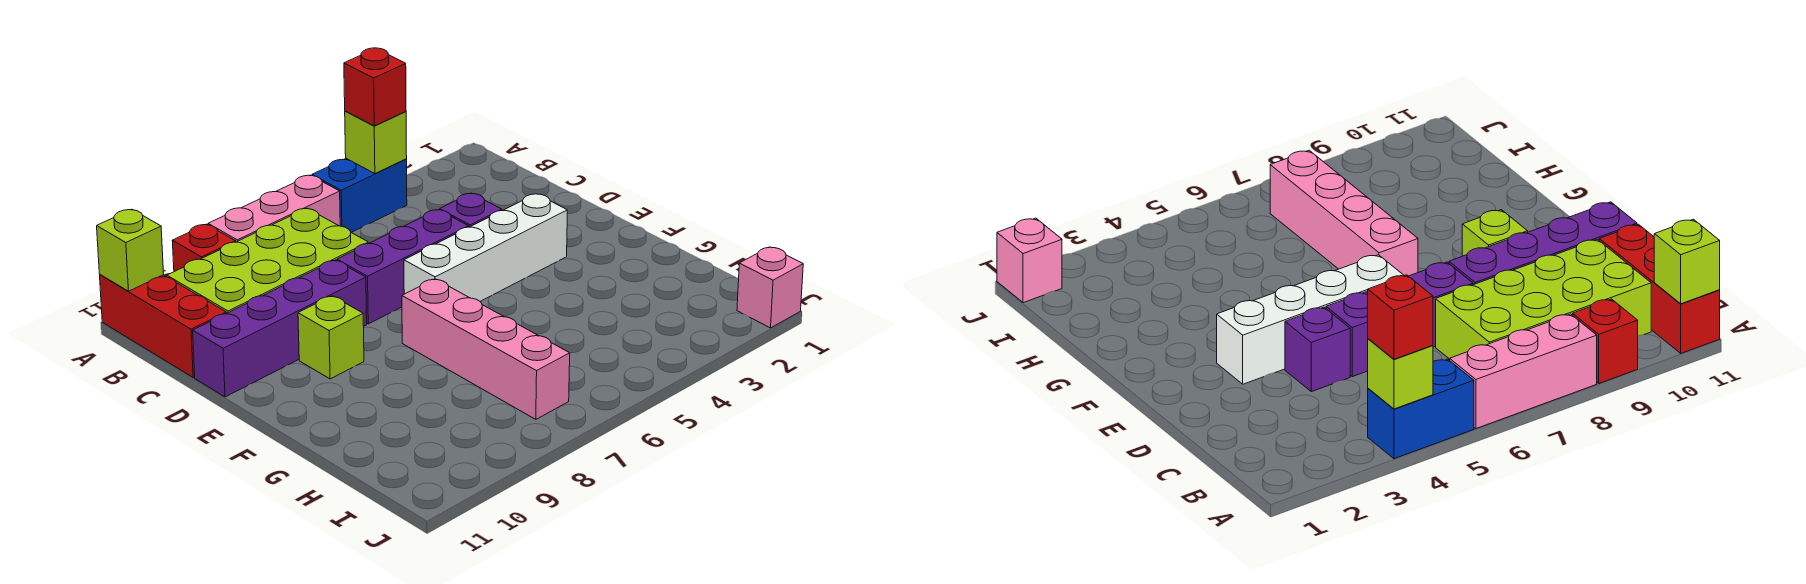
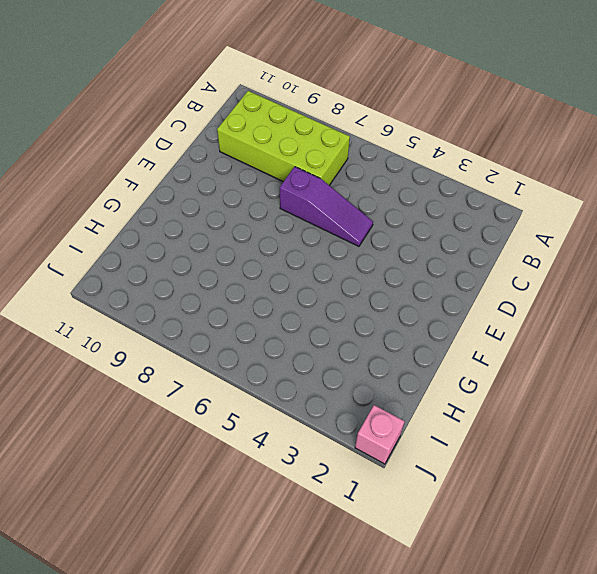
purple slope D5:D7 level 1 top 7 -> purple brick D5:D7 level 1
none -> blue brick A4:A5 level 1
none -> pink brick A6:A8 level 1
none -> red brick A9 level 1

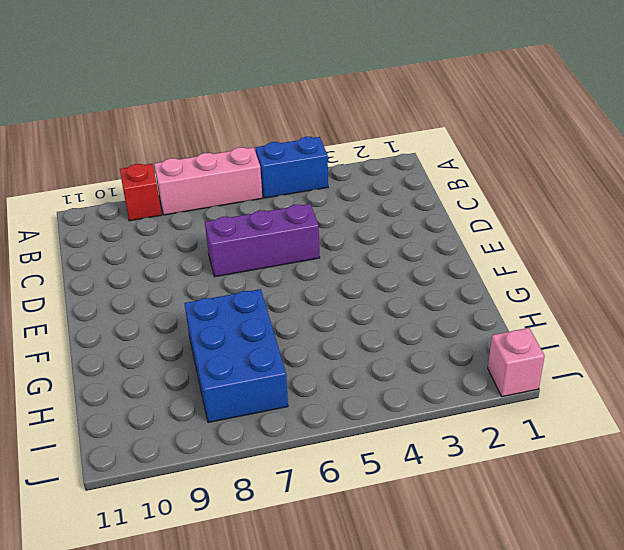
blue brick G7:I8 level 1 -> pink brick F7:I7 level 1
none -> red brick A11:C11 level 1
none -> lime brick B7:C10 level 1
none -> purple brick D4 level 1

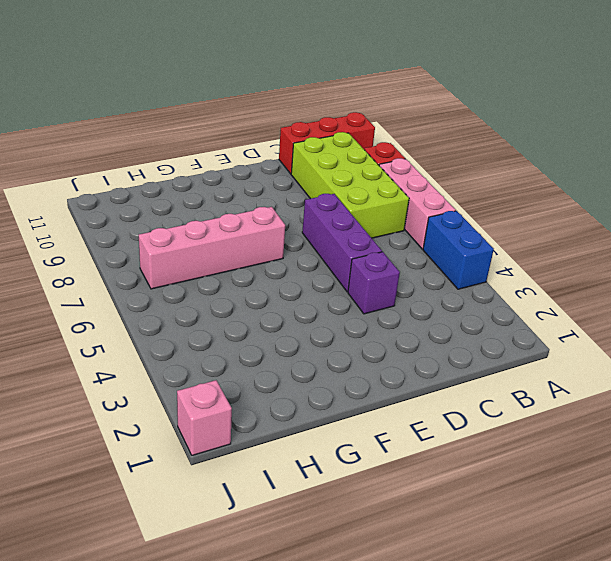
none -> purple brick D8:D11 level 1
none -> white brick E3:E6 level 1
none -> lime brick E9 level 1

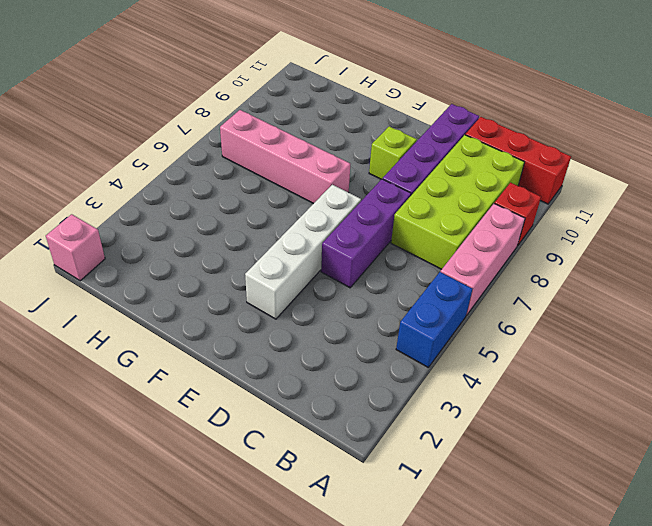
none -> purple brick D4 level 1
none -> lime brick A4 level 2
none -> lime brick A11 level 2

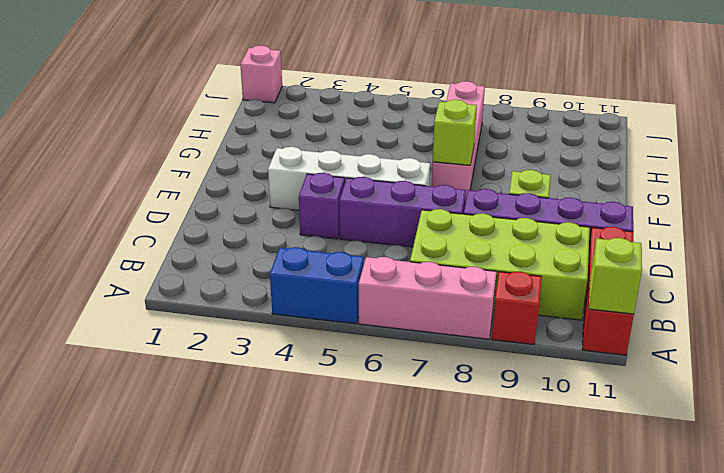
lime brick F7 level 2 -> lime brick A4 level 2
none -> red brick A4 level 3

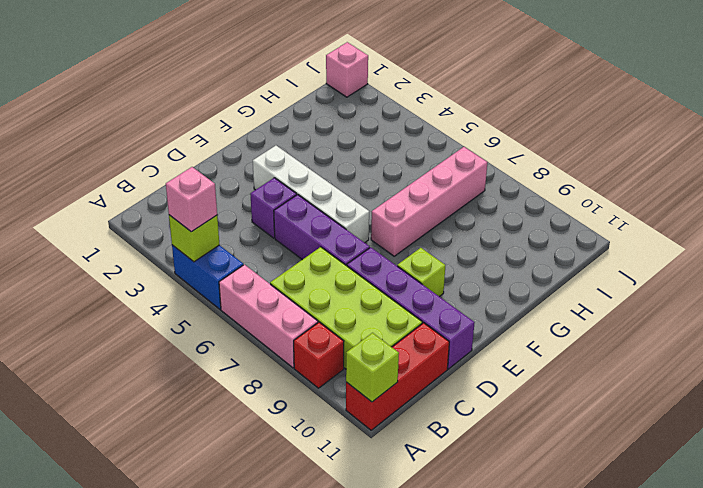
pink brick A4 level 3 -> red brick A4 level 3

